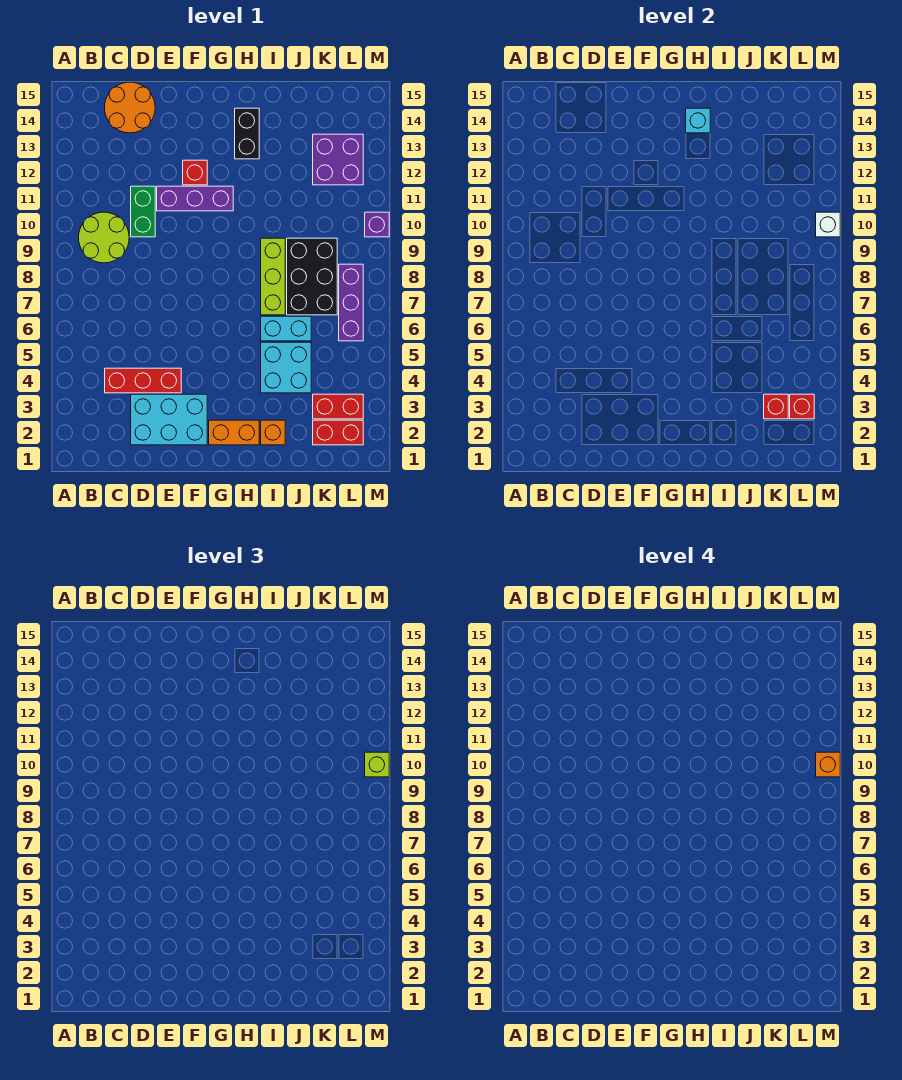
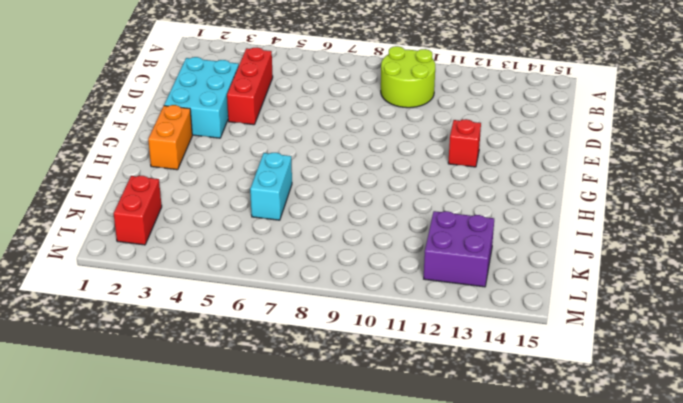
none -> orange round brick C14:D15 level 1
none -> green brick D10:D11 level 1
none -> purple brick E11:G11 level 1

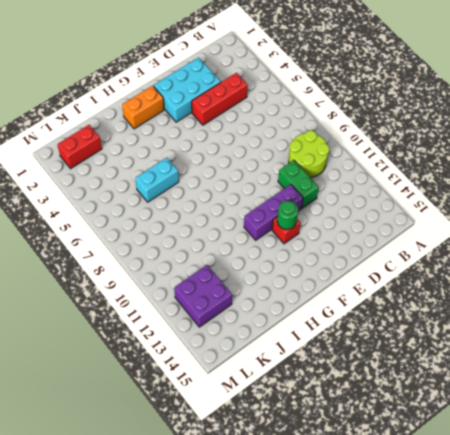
green round brick F12 level 2 -> none
none -> orange round brick C14:D15 level 1
none -> black brick H13:H14 level 1
none -> orange brick I2 level 1

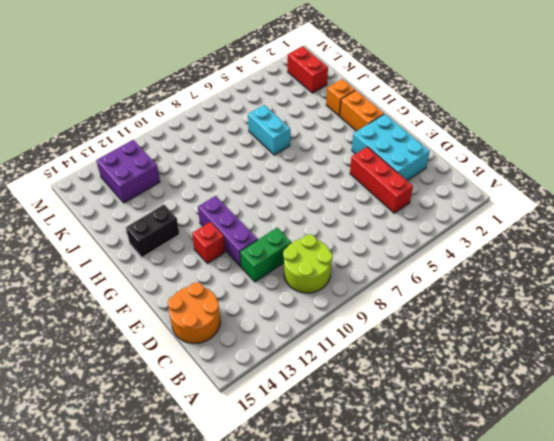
none -> cyan brick I4:J5 level 1
none -> lime brick I7:I9 level 1
none -> black brick J7:K9 level 1

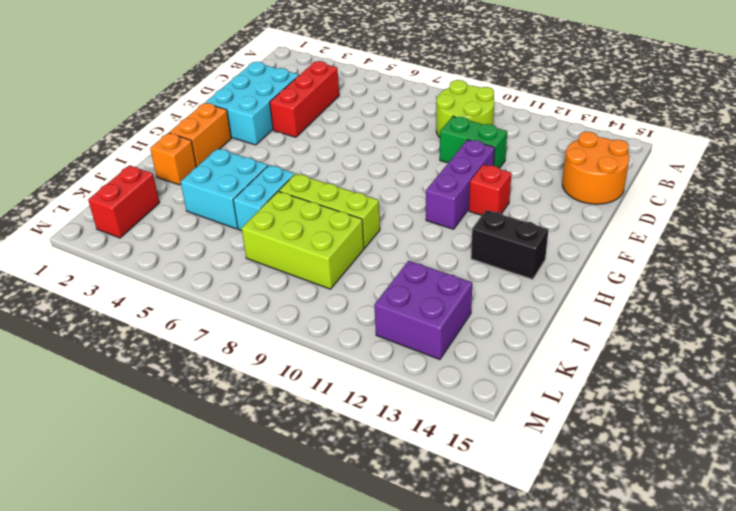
lime brick J7:K9 level 1 -> black brick J7:K9 level 1
none -> red brick K3:L3 level 1
none -> purple brick L6:L8 level 1
none -> purple brick M10 level 1

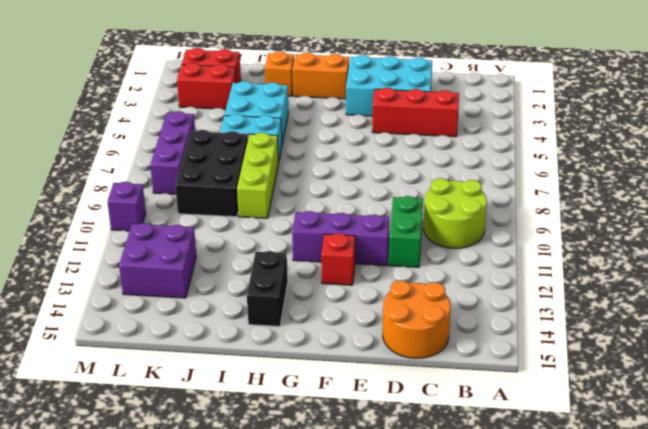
none -> cyan brick H14 level 2
none -> red brick K3 level 2
none -> red brick L3 level 2

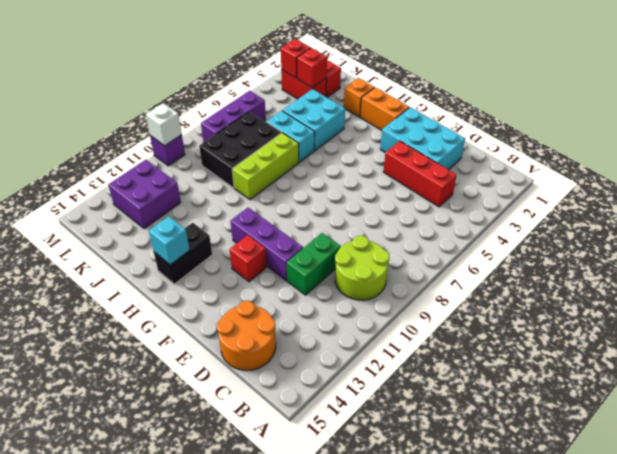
none -> lime brick M10 level 3
none -> orange brick M10 level 4

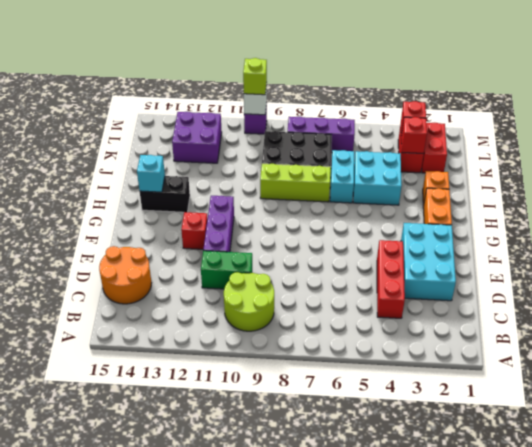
none -> orange brick M10 level 4

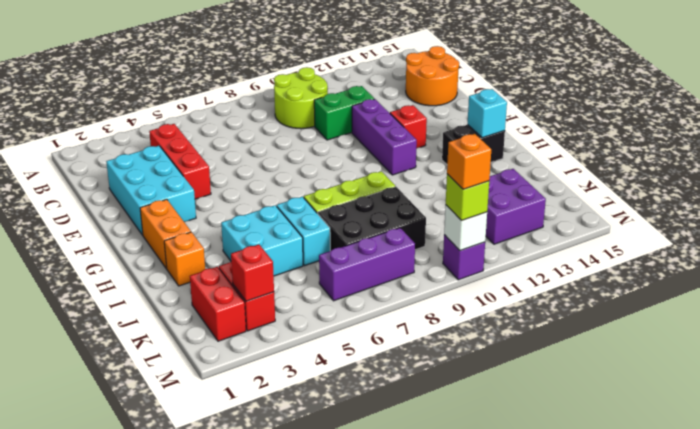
none -> red brick K3 level 2

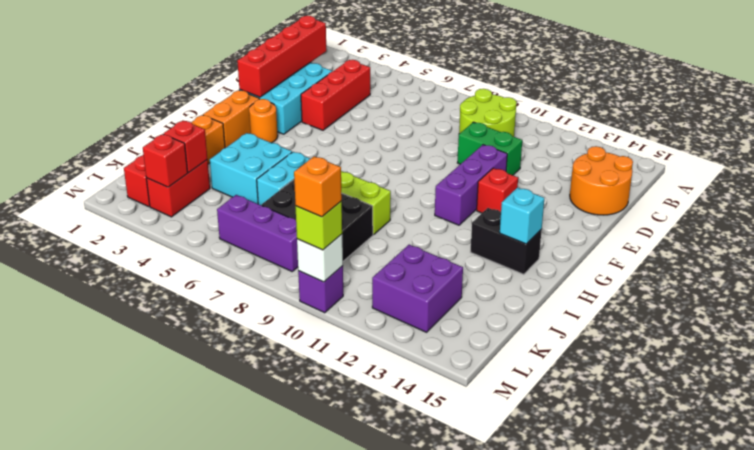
red brick C2:F2 level 2 -> none
orange round brick G3 level 1 -> none

